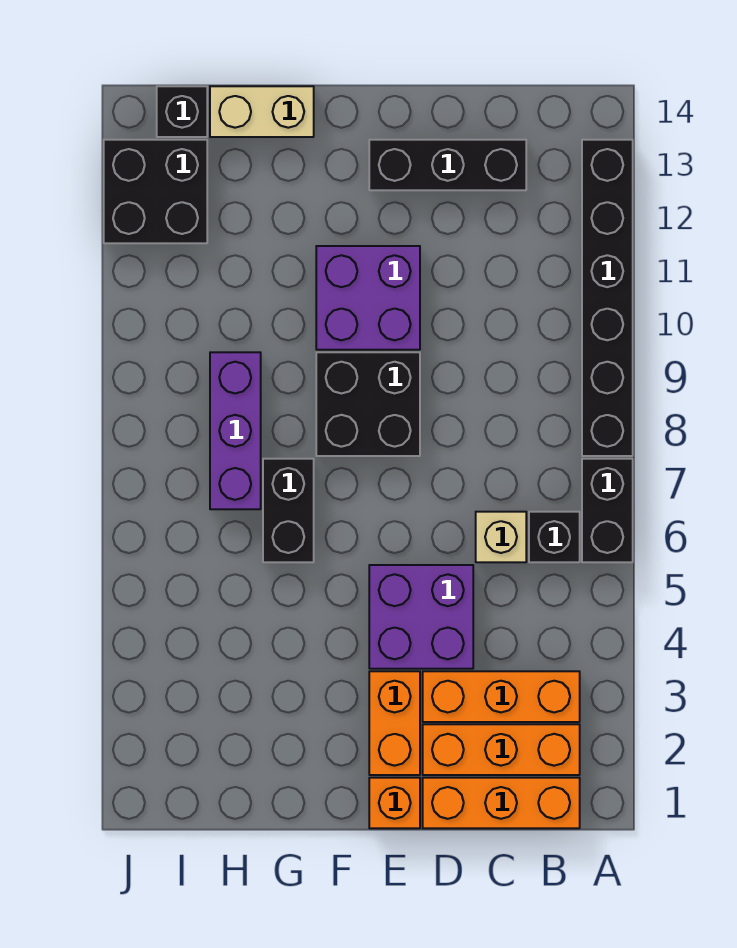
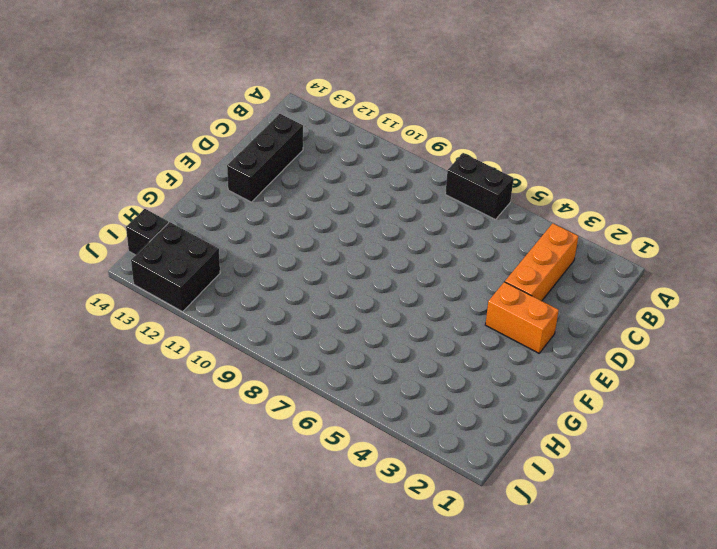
none -> black brick A8:A13 level 1
none -> orange brick B1:D1 level 1
none -> orange brick B2:D2 level 1

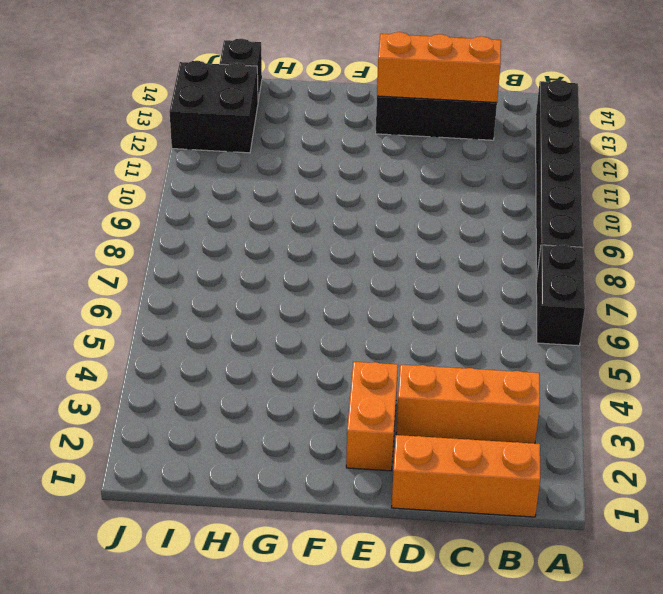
orange brick C13:E13 level 2 -> orange brick B2:D2 level 1
none -> black brick B6 level 1
none -> tan brick C6 level 1
none -> purple brick D4:E5 level 1

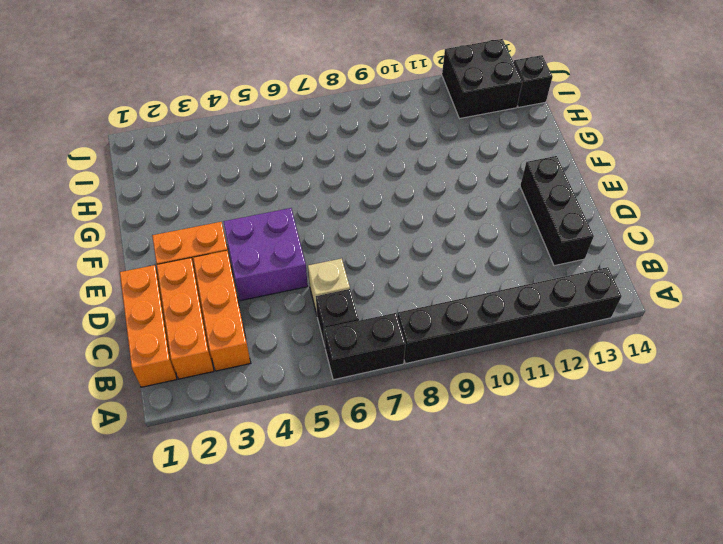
none -> orange brick E1 level 1
none -> black brick E8:F9 level 1
none -> purple brick E10:F11 level 1

